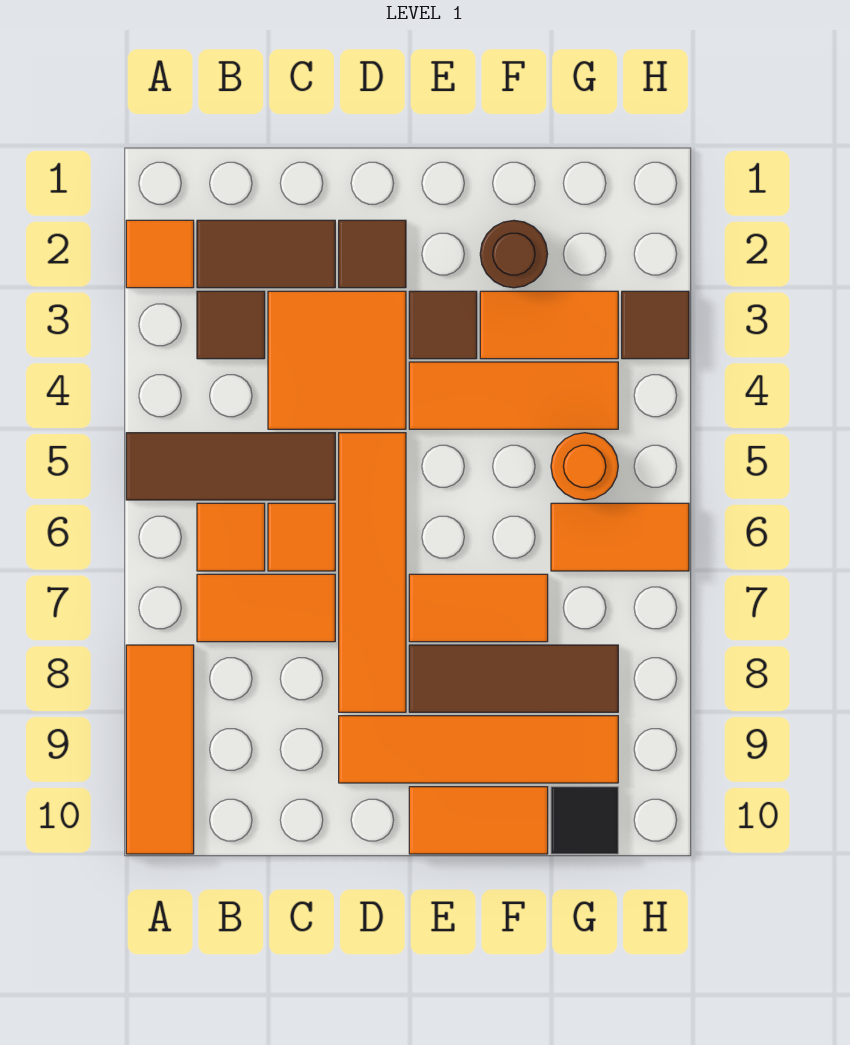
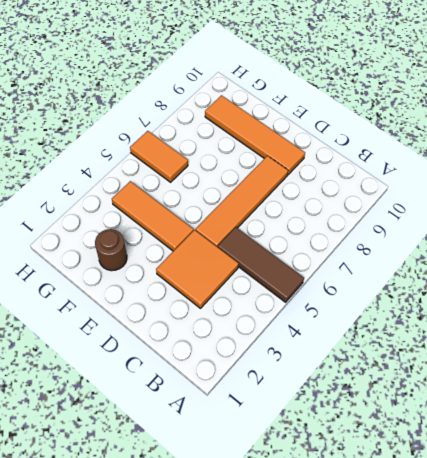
none -> orange tile A2 level 1
none -> orange tile A8:A10 level 1
none -> brown tile B2:C2 level 1

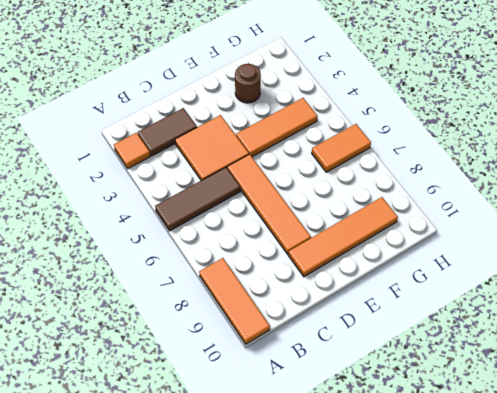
none -> brown tile B3 level 1
none -> orange tile B6 level 1
none -> orange tile B7:C7 level 1

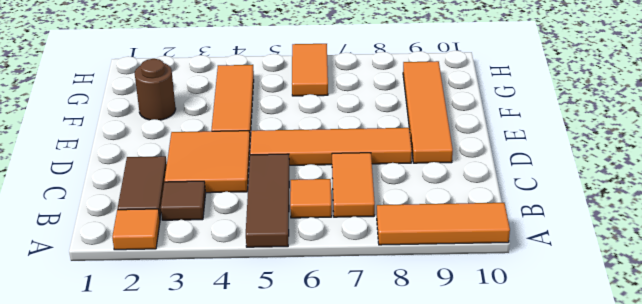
none -> orange tile C6 level 1
none -> brown tile D2 level 1
none -> brown tile E3 level 1

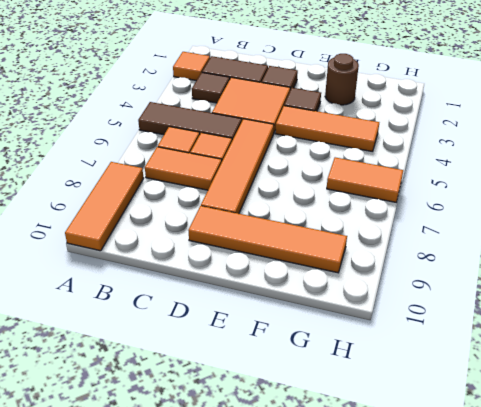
none -> orange tile E7:F7 level 1
none -> brown tile E8:G8 level 1
none -> orange tile E10:F10 level 1

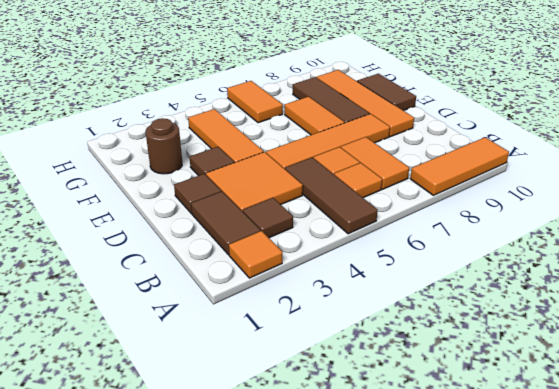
brown tile E10:F10 level 1 -> orange tile E10:F10 level 1
none -> orange tile F3:G3 level 1
none -> orange round brick G5 level 1
none -> black tile G10 level 1

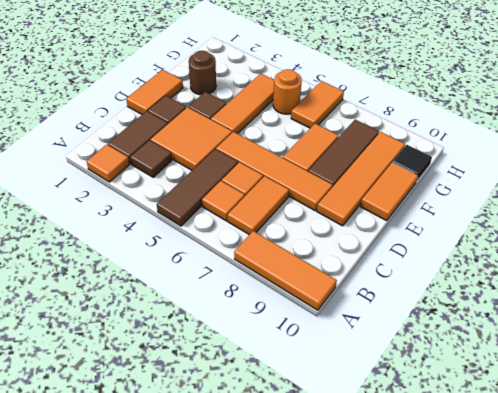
orange tile D1:E1 level 1 -> orange tile F3:G3 level 1
none -> brown tile H3 level 1

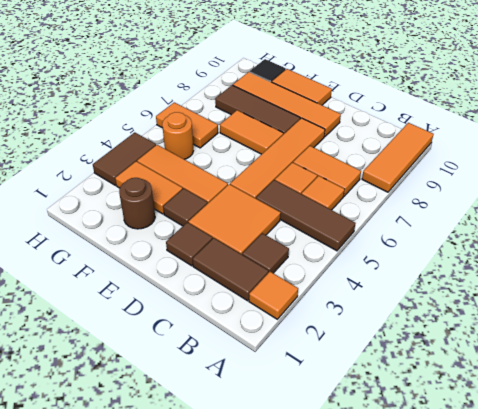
brown tile H3:H4 level 1 -> brown tile H3 level 1

